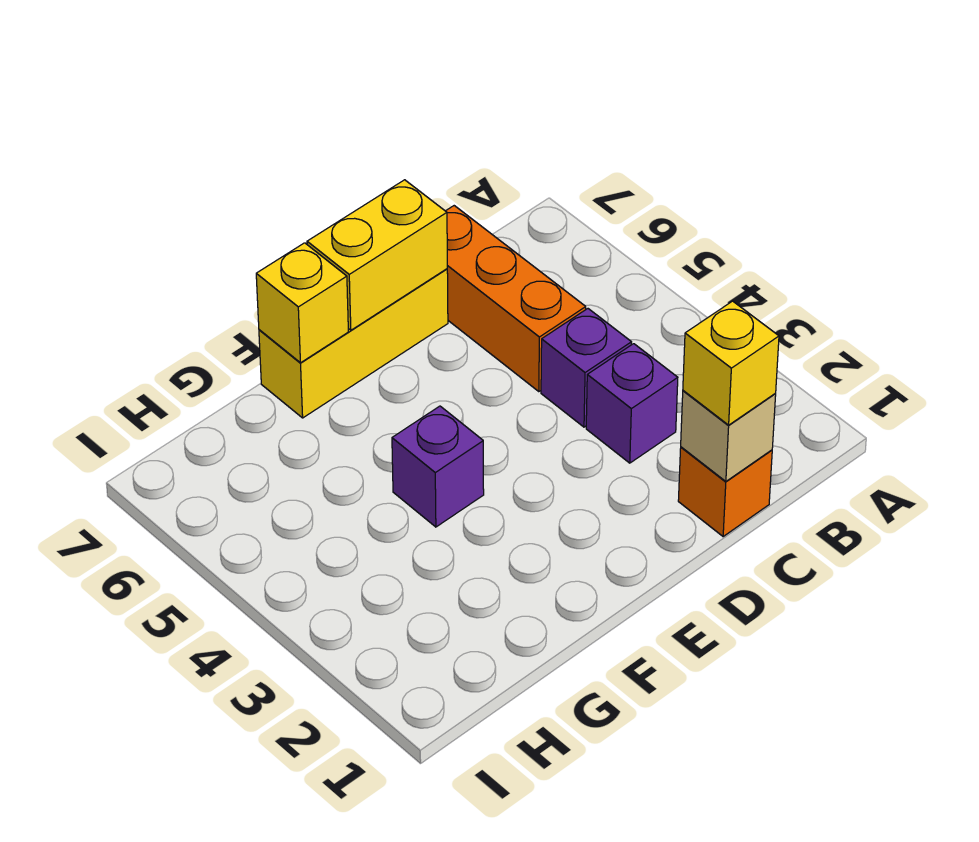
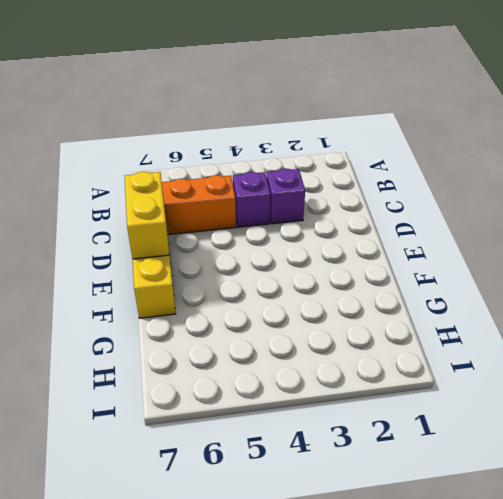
none -> orange brick C1 level 1
none -> purple brick F4 level 1

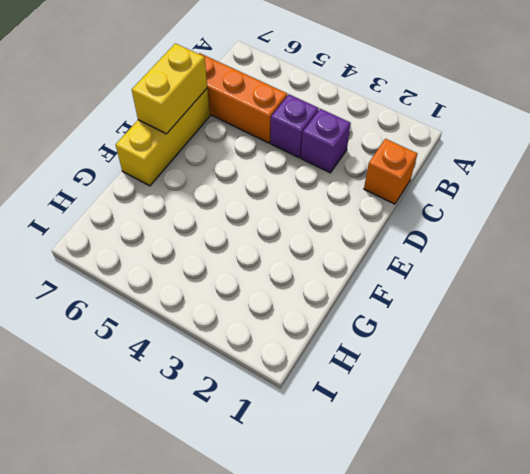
none -> purple brick F4 level 1
none -> tan brick C1 level 2

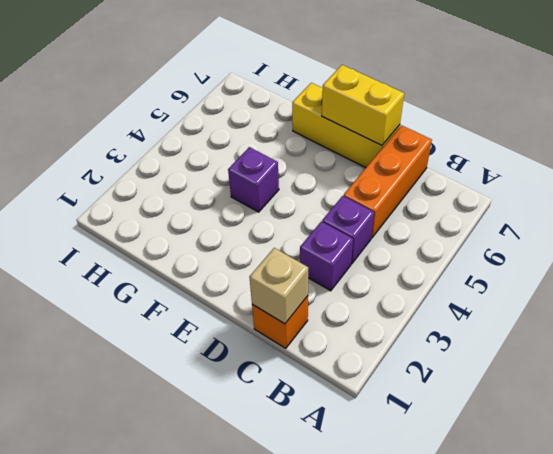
none -> yellow brick F7 level 2
none -> yellow brick C1 level 3

